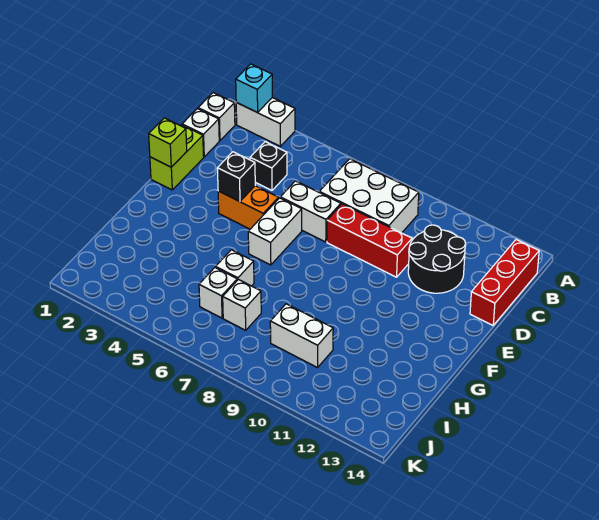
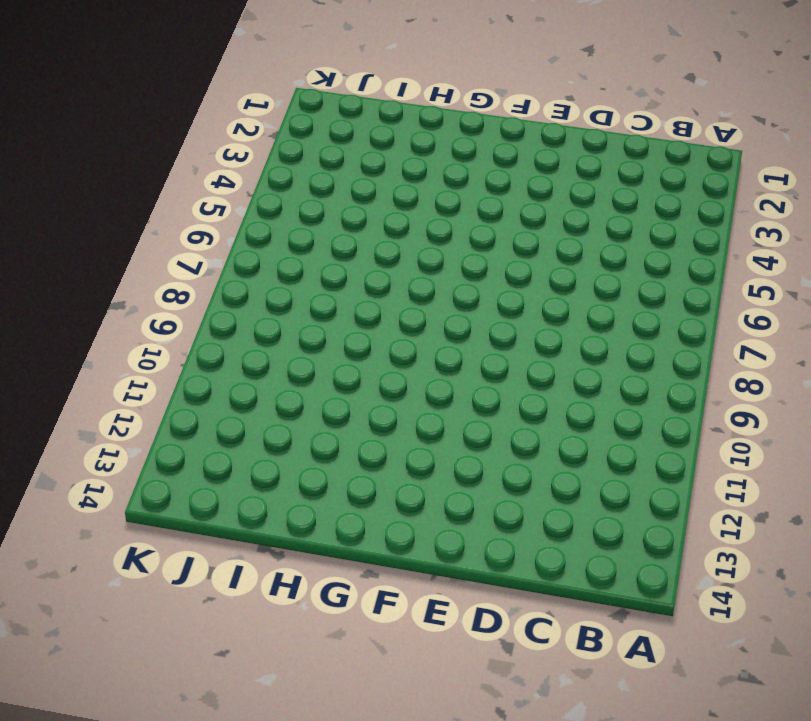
none -> white brick A2:A3 level 1
none -> white brick B1 level 1
none -> white brick B7:C9 level 1

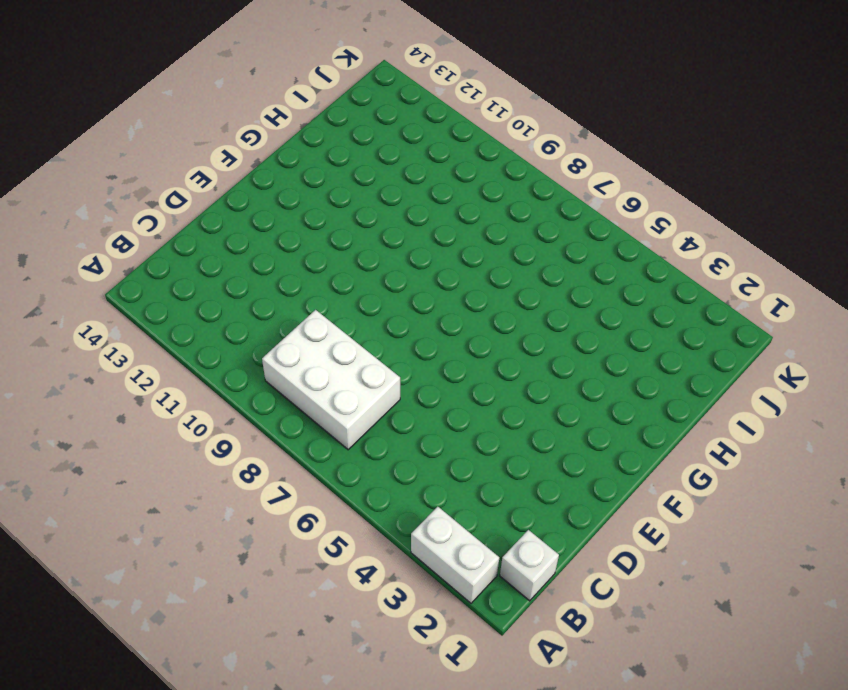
none -> red brick B14:D14 level 1
none -> white brick C1 level 1
none -> black brick C4 level 1

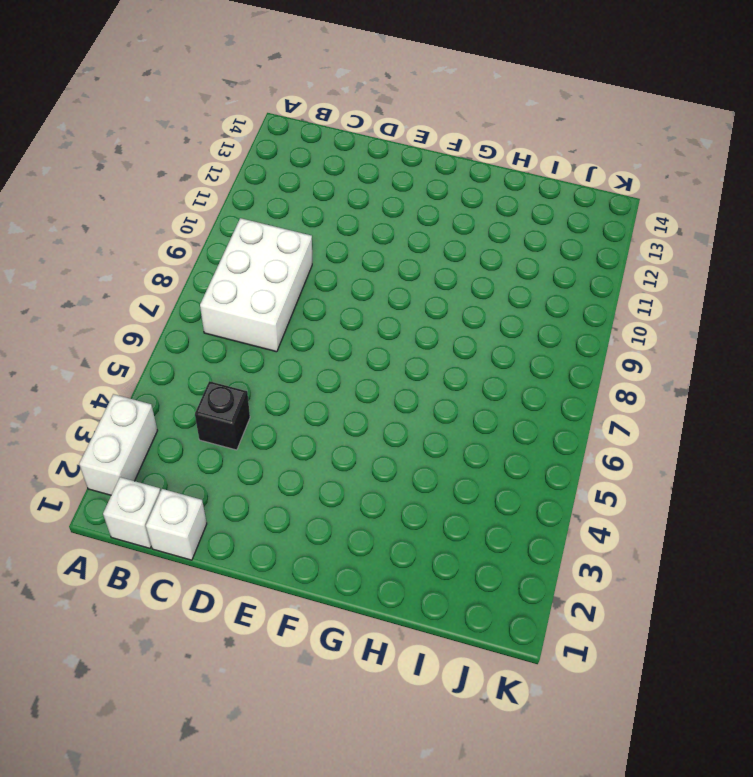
none -> red brick B14:D14 level 1
none -> black round brick C11:D12 level 1
none -> lime brick D1:E1 level 1

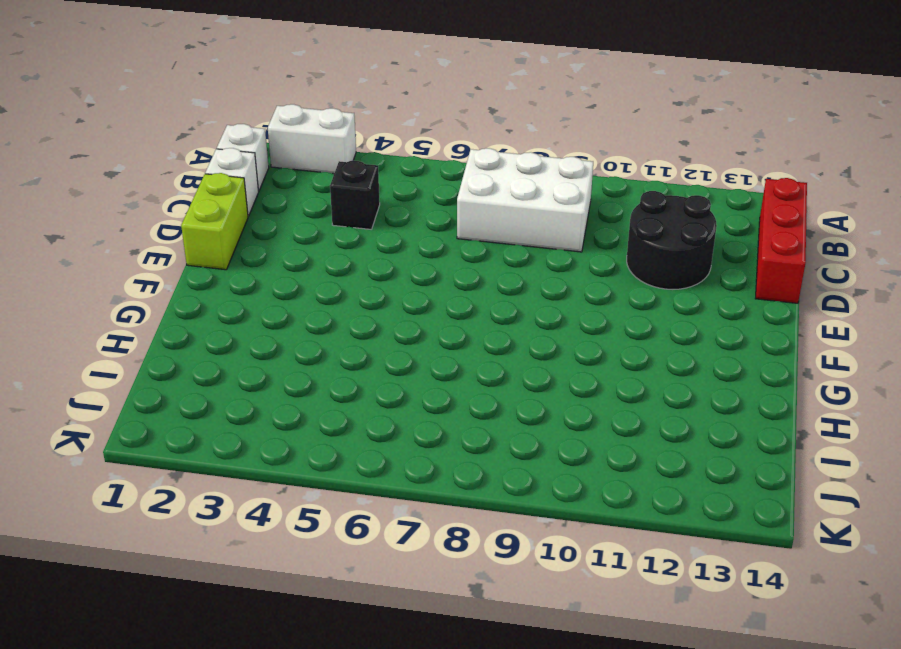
none -> white brick D6:D7 level 1
none -> red brick D8:D10 level 1
none -> orange brick E4:E5 level 1

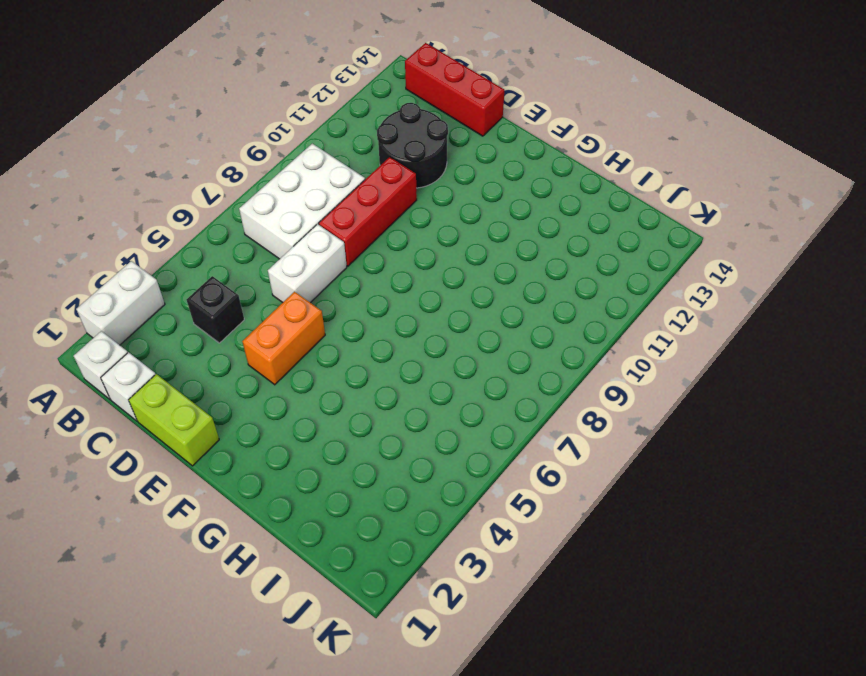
none -> white brick E6:F6 level 1
none -> white brick H6 level 1
none -> white brick I6 level 1

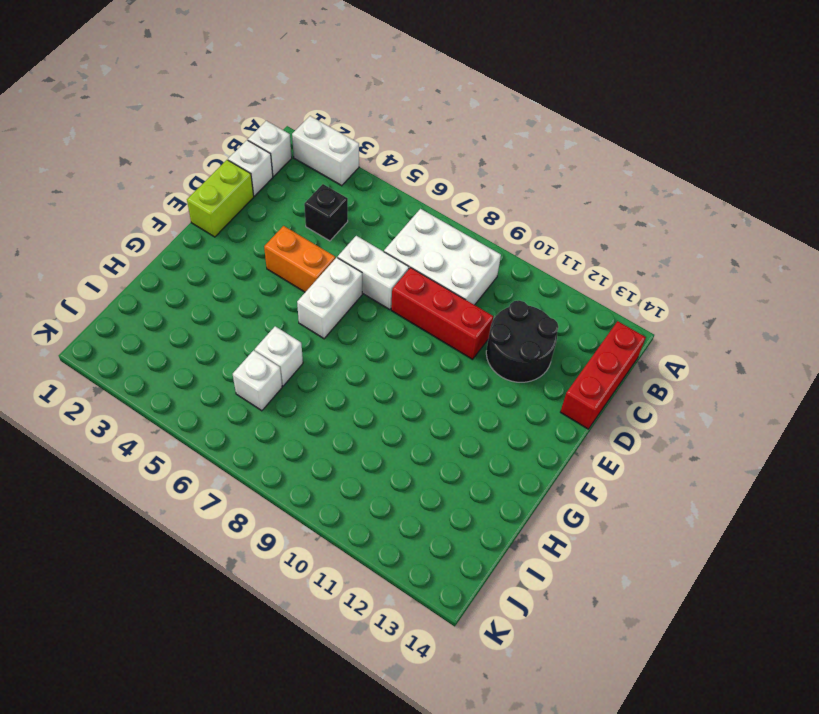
none -> white brick I7 level 1
none -> white brick I9:I10 level 1
none -> cyan brick A2 level 2

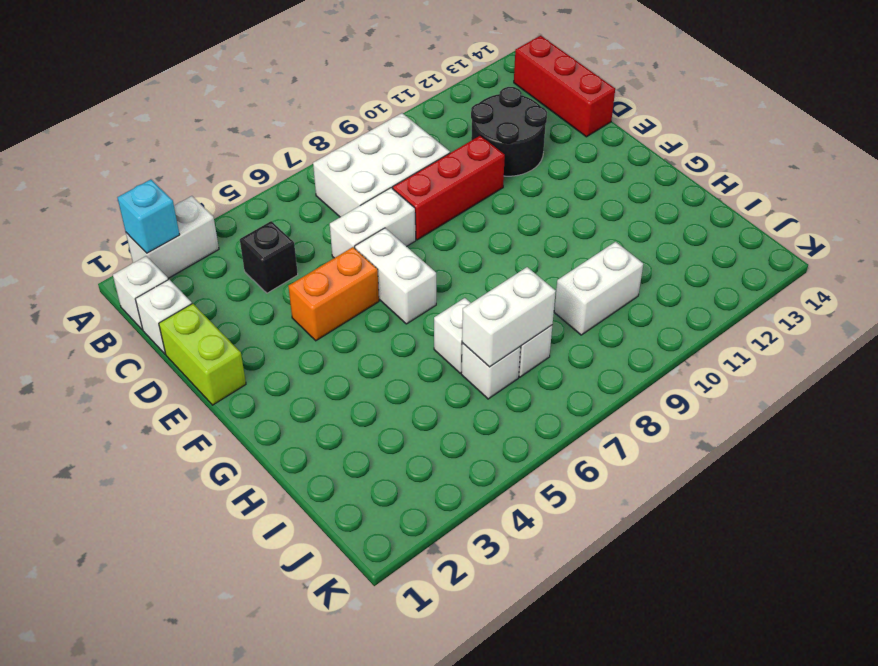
white brick I6:I7 level 2 -> none
none -> lime brick E1 level 2
none -> black brick E4 level 2

